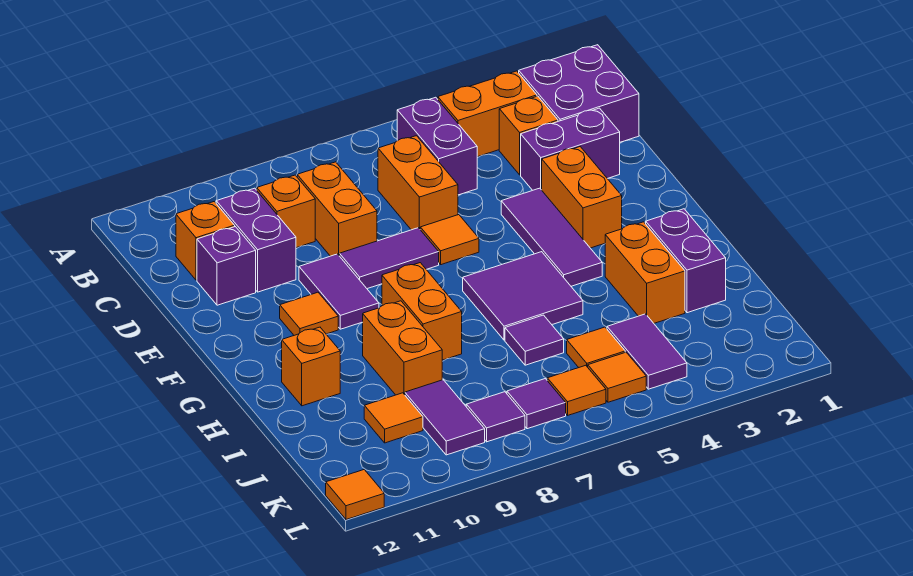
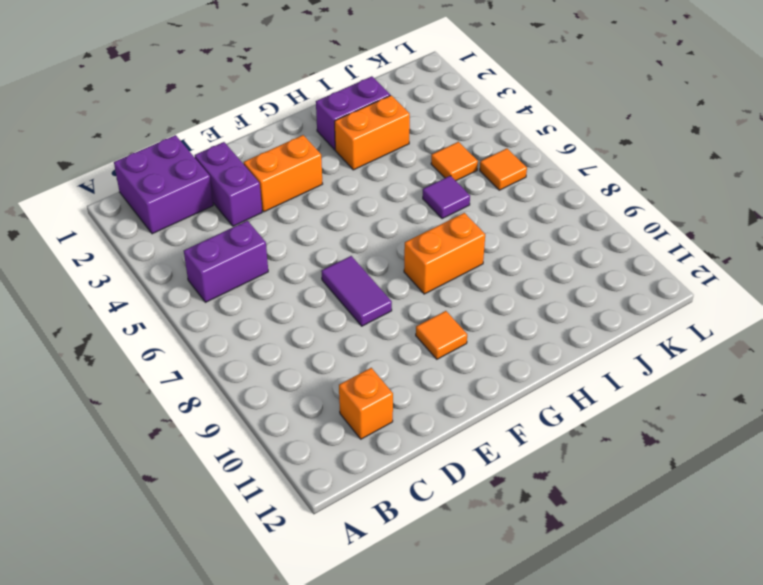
none -> orange brick B3:B4 level 1
none -> orange brick C3 level 1
none -> orange brick C6:D6 level 1
none -> orange brick C8:D8 level 1

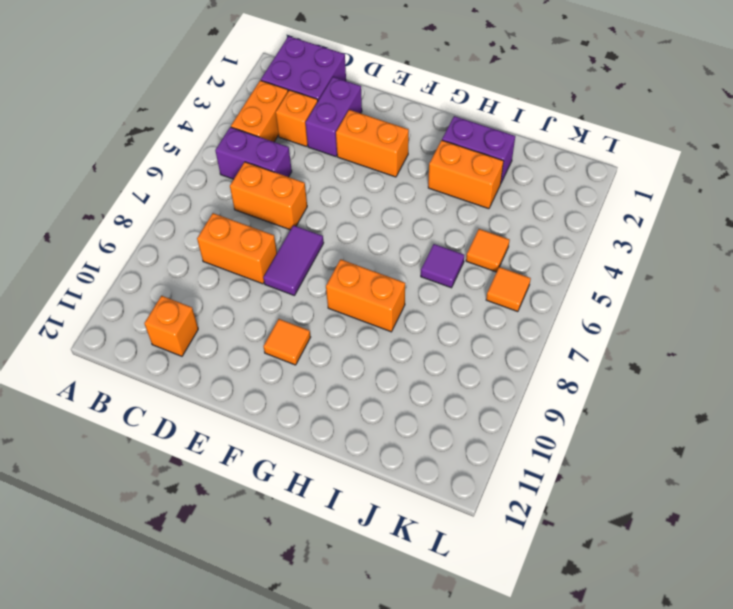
none -> orange brick C9 level 1
none -> purple brick C10:D10 level 1
none -> purple brick D11 level 1
none -> purple tile E4:G4 level 1

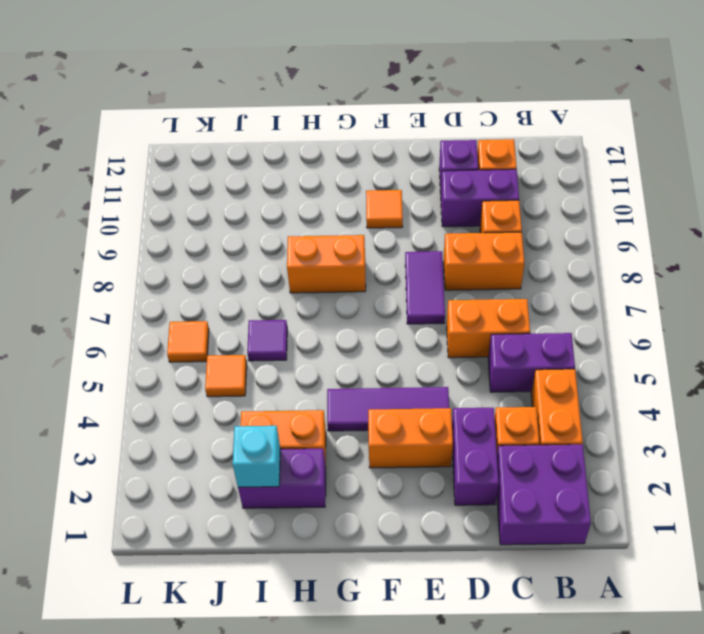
cyan brick I2 level 2 -> none
none -> orange tile E6 level 1
none -> purple tile E9:F9 level 1
none -> purple tile G5:H6 level 1
none -> orange brick H9:I9 level 1

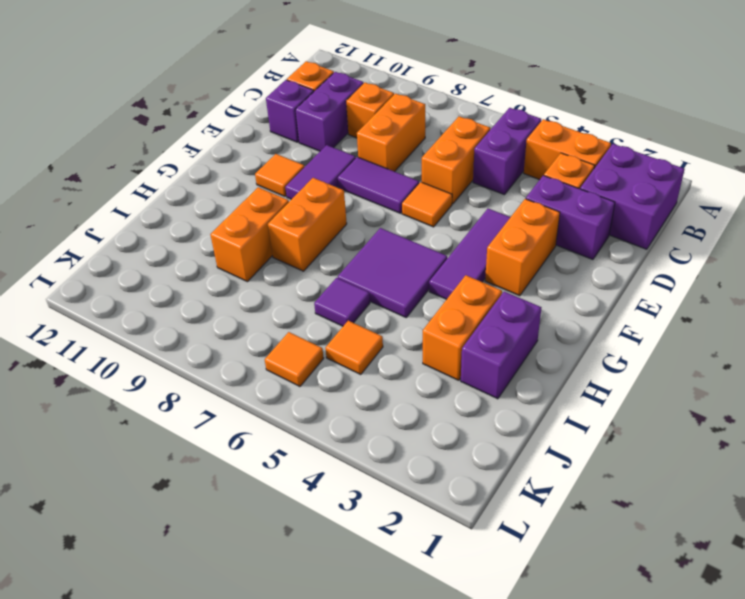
none -> orange brick H11 level 1
none -> purple tile J4:K4 level 1
none -> purple tile J9:K9 level 1
none -> orange tile J10 level 1

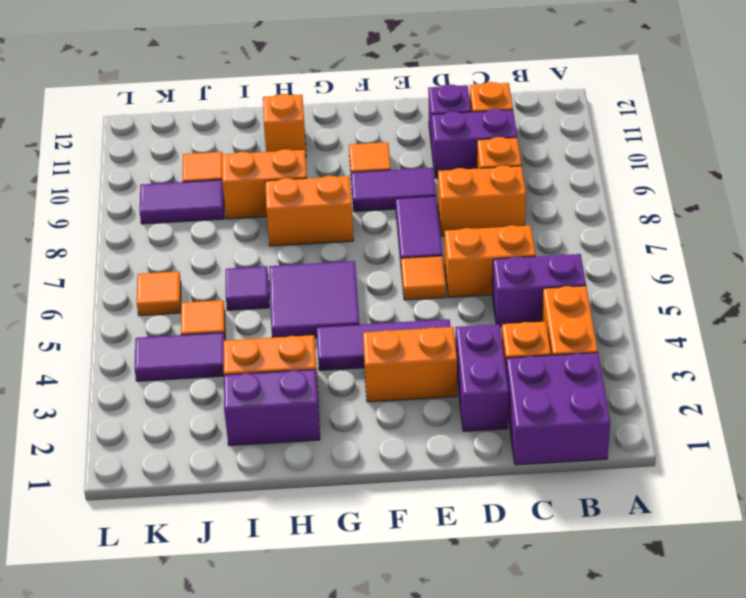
none -> orange tile K5 level 1
none -> purple tile K7 level 1
none -> purple tile K8 level 1
none -> orange tile L12 level 1

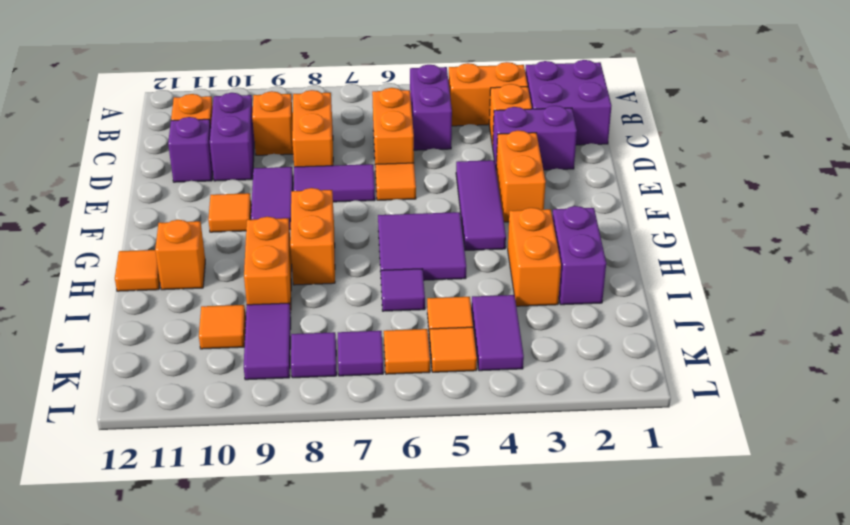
orange tile H12 level 1 -> orange tile L12 level 1

